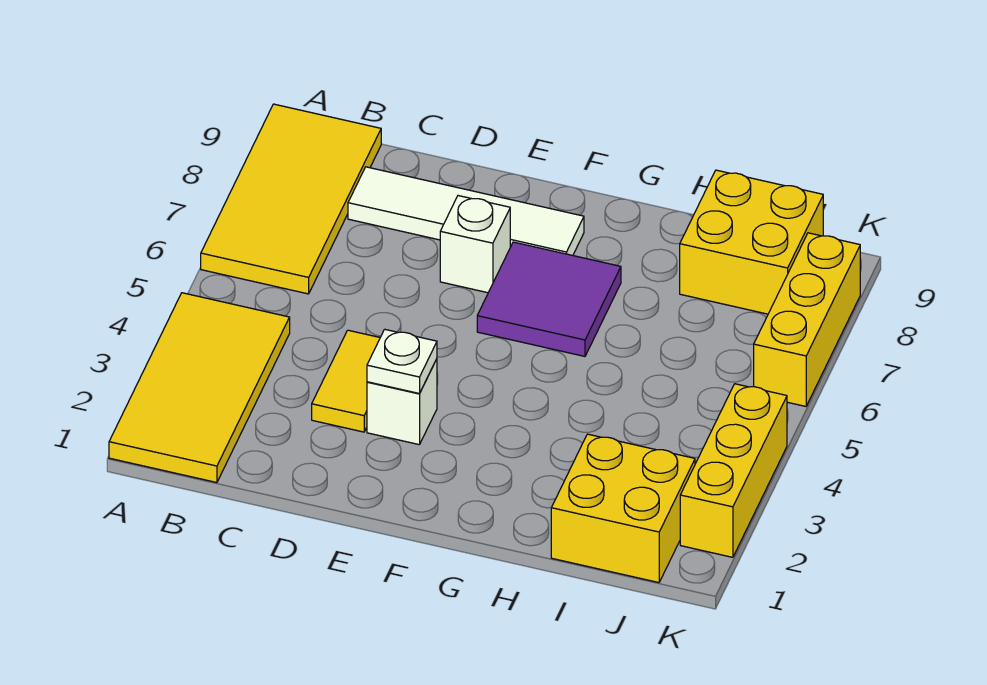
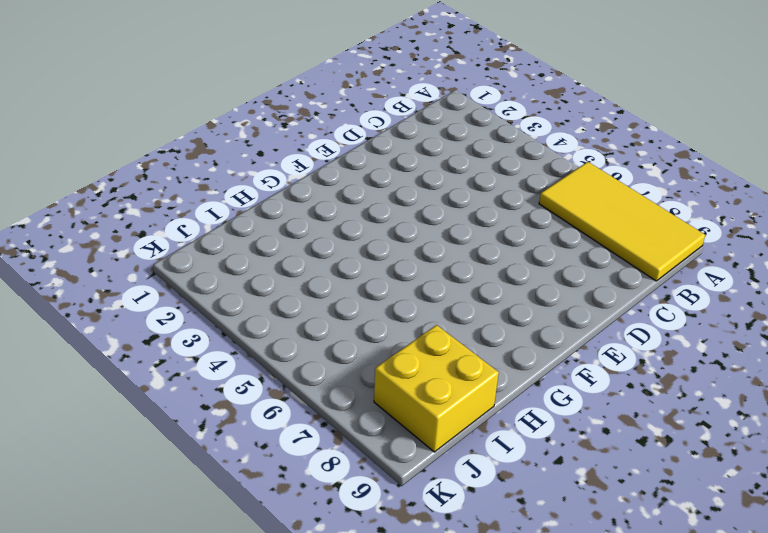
none -> yellow tile A1:B4 level 1
none -> white tile C8:F8 level 1
none -> yellow tile D3:D4 level 1

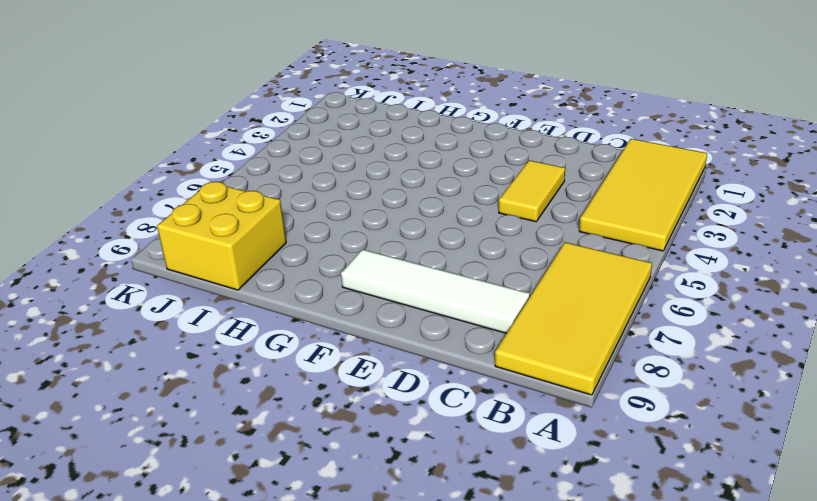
none -> white brick E3 level 1
none -> white brick E7 level 1
none -> purple tile F6:G7 level 1

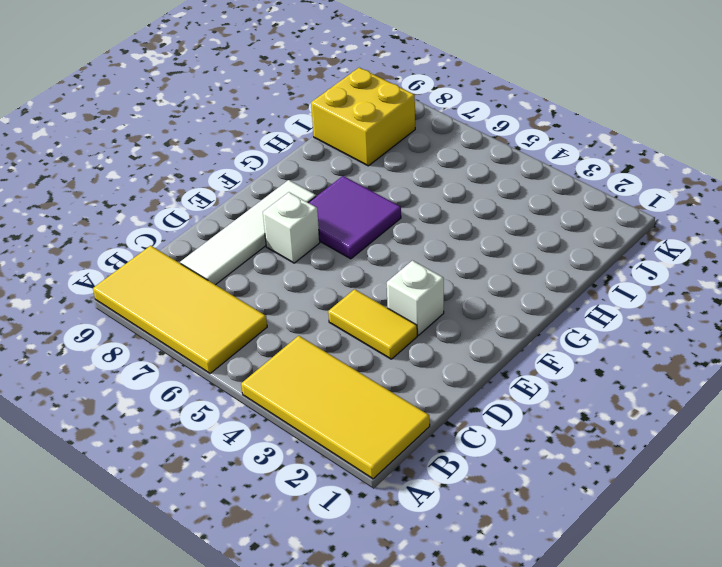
none -> yellow brick I1:J2 level 1
none -> yellow brick K2:K4 level 1
none -> yellow brick K6:K8 level 1

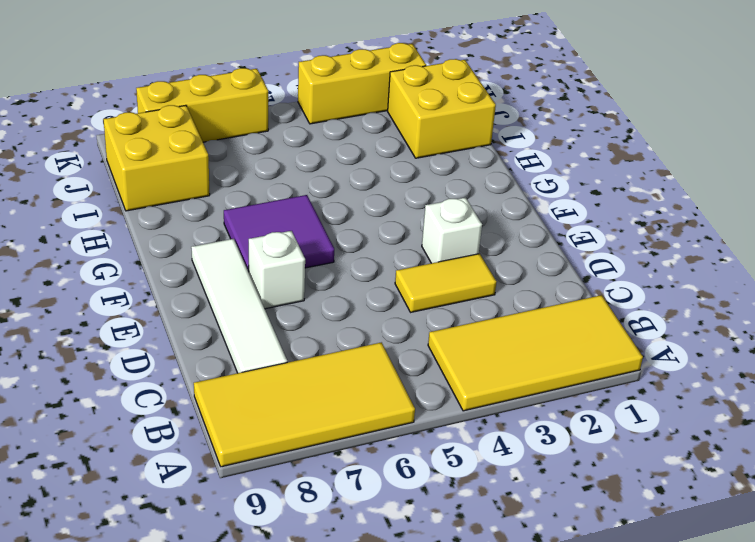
none -> white plate E3 level 2

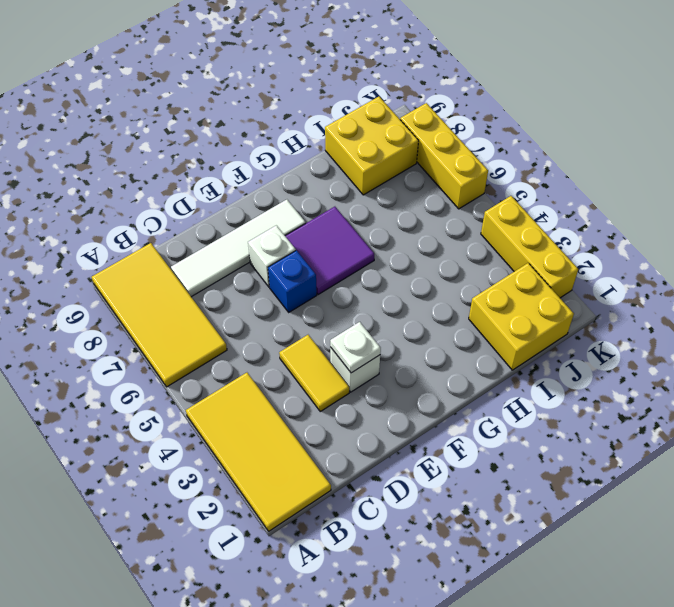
blue brick E6 level 1 -> none

